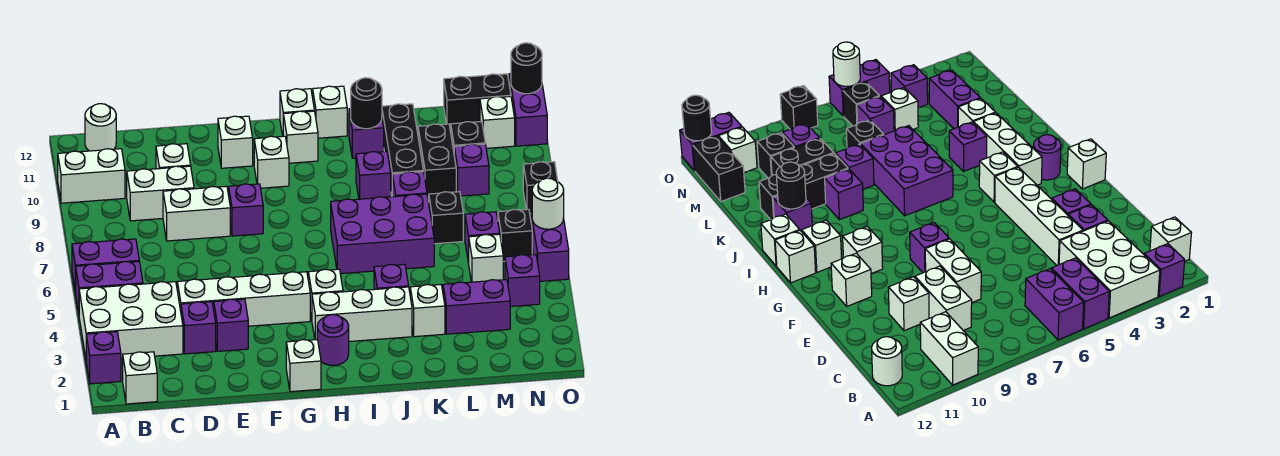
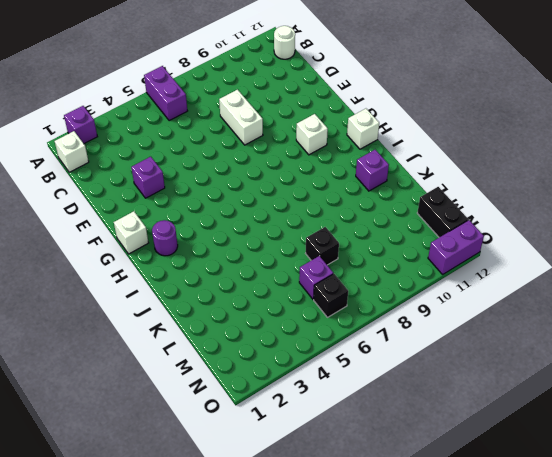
none -> white brick A3:C4 level 1
none -> purple brick A5:B5 level 1
none -> white brick A10:B10 level 1
none -> white brick C9:D9 level 1

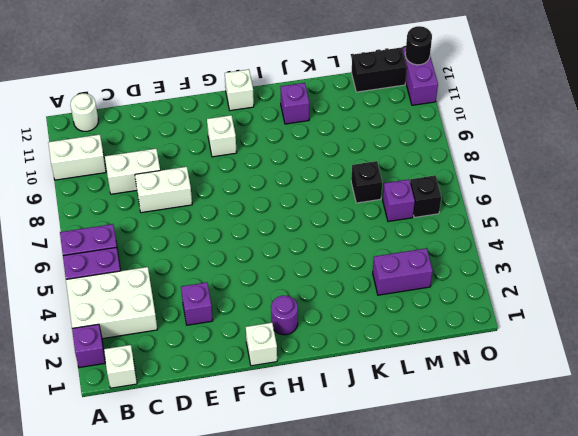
none -> purple brick D3 level 1
none -> white brick D4:G4 level 1
none -> white brick D10 level 1
none -> purple brick F8 level 1

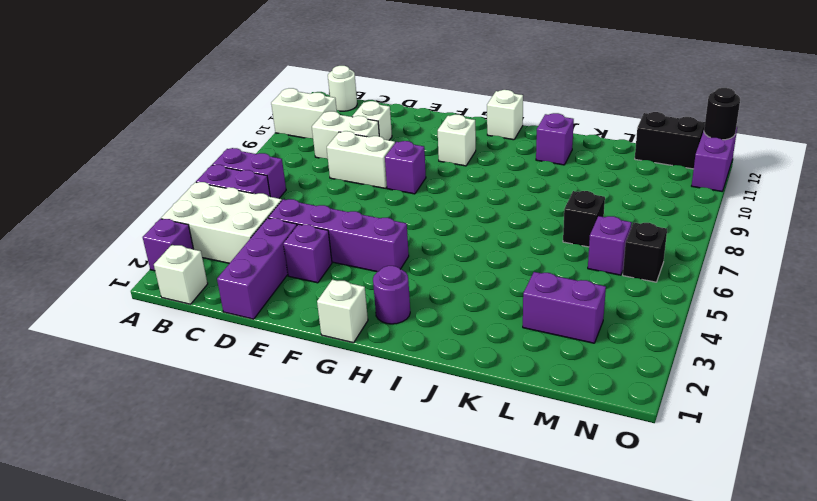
purple brick D1:D3 level 1 -> purple brick D3 level 1
purple brick D4:G4 level 1 -> white brick D4:G4 level 1
none -> white brick F11 level 1
none -> white brick H3:J3 level 1
none -> white brick H4 level 1
none -> white brick H11 level 1

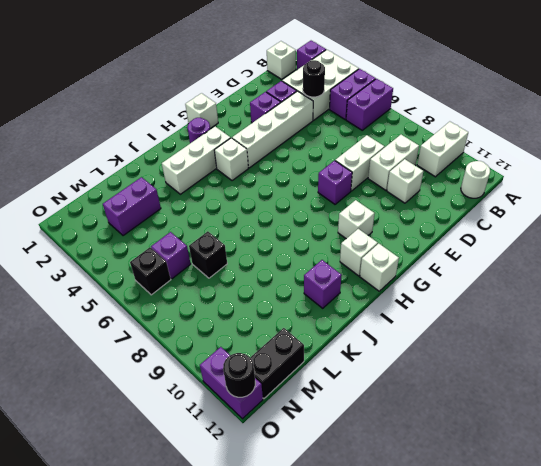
black round brick C4 level 2 -> black round brick J11 level 2
none -> white brick F11 level 1
none -> purple brick I6:K7 level 1
none -> white brick I12 level 1
none -> purple brick J4 level 1

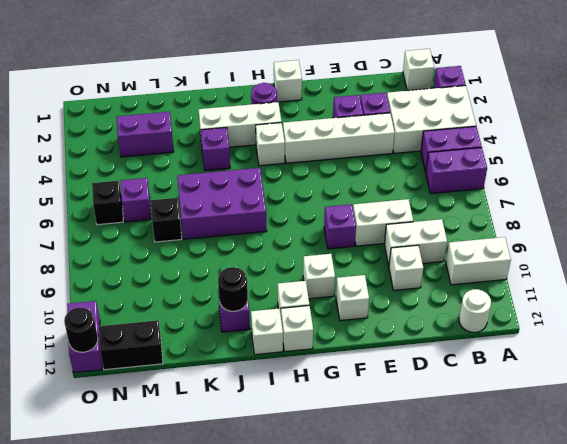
none -> purple brick J9 level 1
none -> white brick K3 level 1
none -> purple brick K8 level 1
none -> black brick K9:K11 level 1

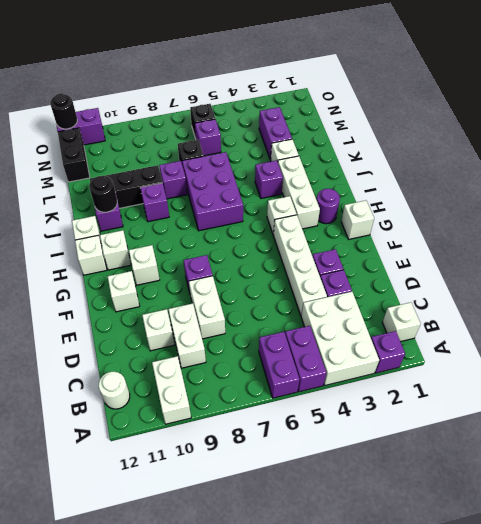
none -> black brick L9:L10 level 1
none -> white brick M5 level 1
none -> purple brick M9 level 1
none -> black brick M10 level 1

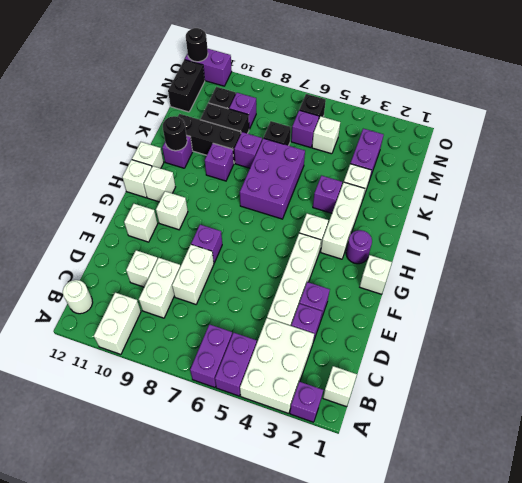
none -> purple brick N4 level 1
none -> white brick N11 level 1
none -> purple brick O5:O6 level 1
none -> black brick O8 level 1

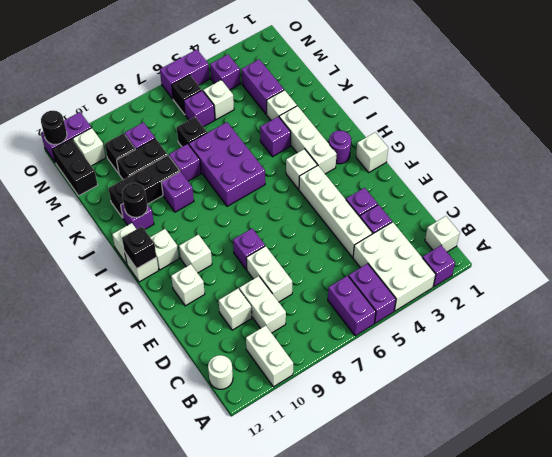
black brick H12 level 2 -> black brick O8 level 1
none -> white round brick O6 level 2

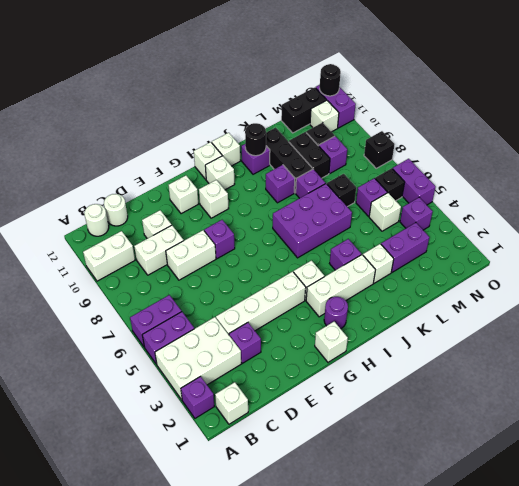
white round brick C12 level 1 -> white round brick O6 level 2
none -> purple brick E3 level 1

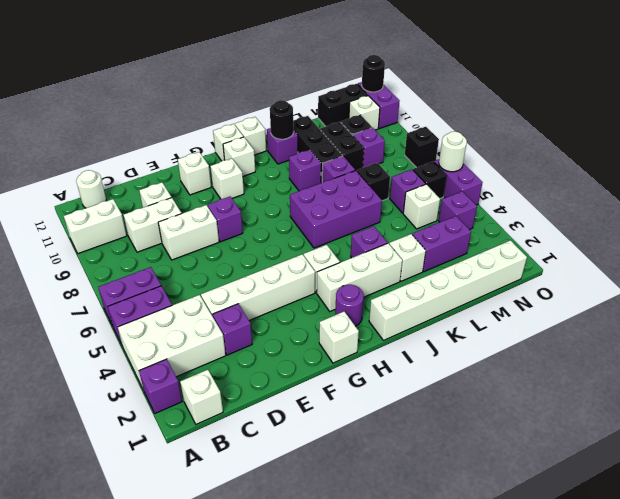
white brick I1:N1 level 1 -> none
none -> purple brick E3 level 1

